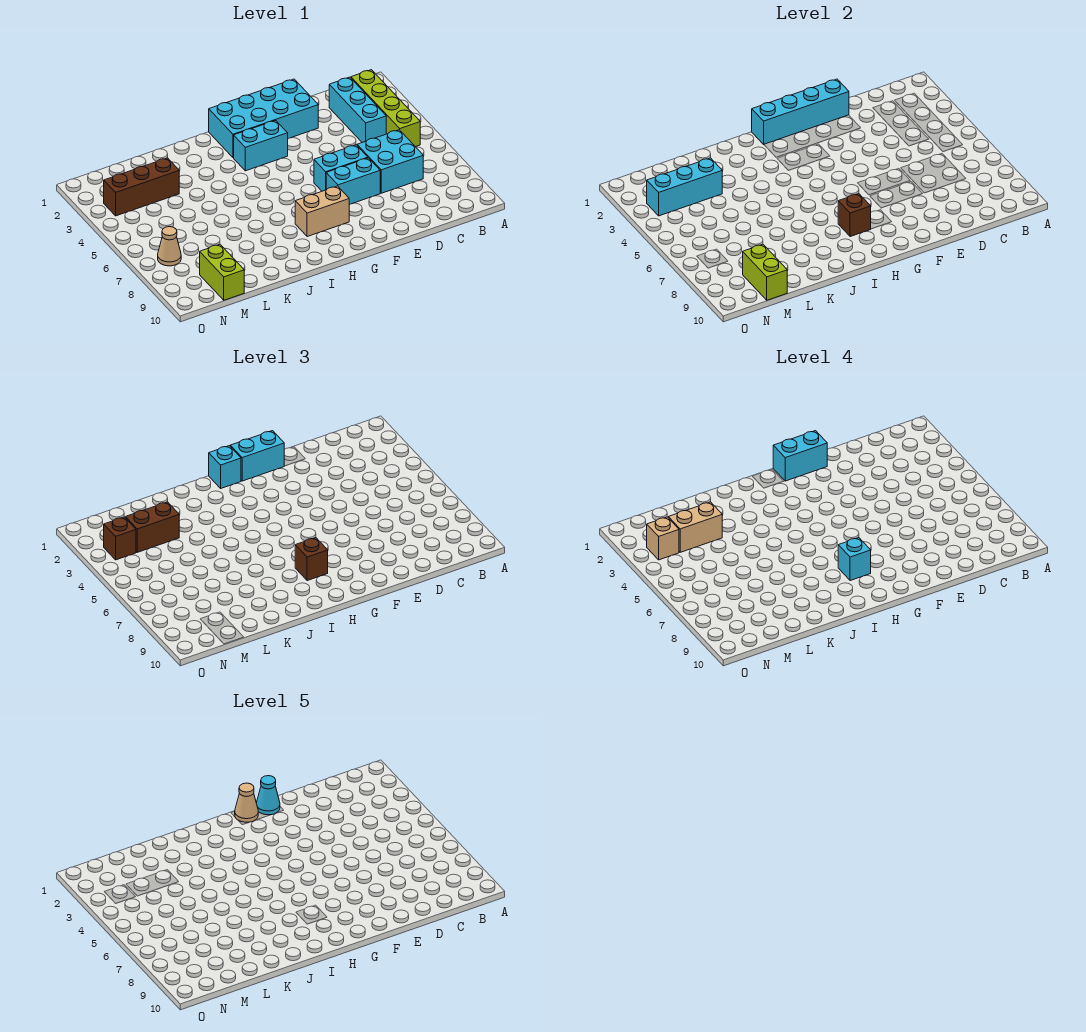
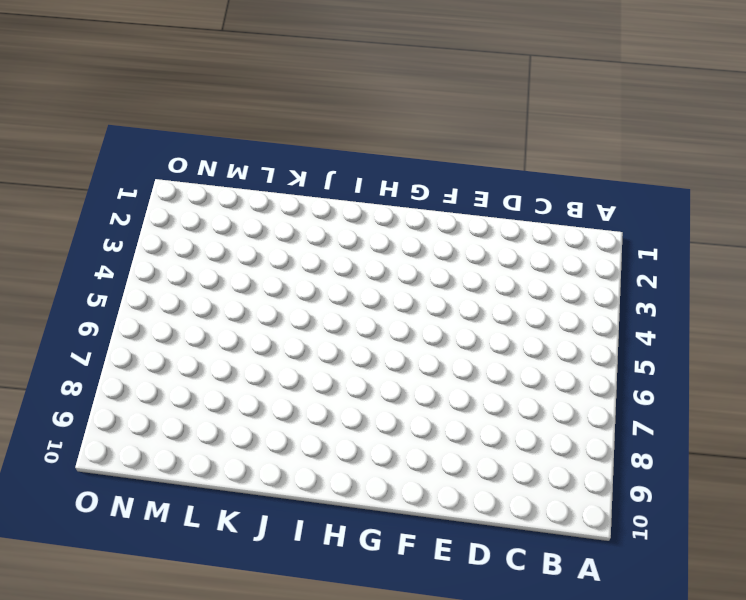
none -> lime brick B2:B5 level 1
none -> cyan brick C2:C4 level 1
none -> cyan brick C6:D7 level 1

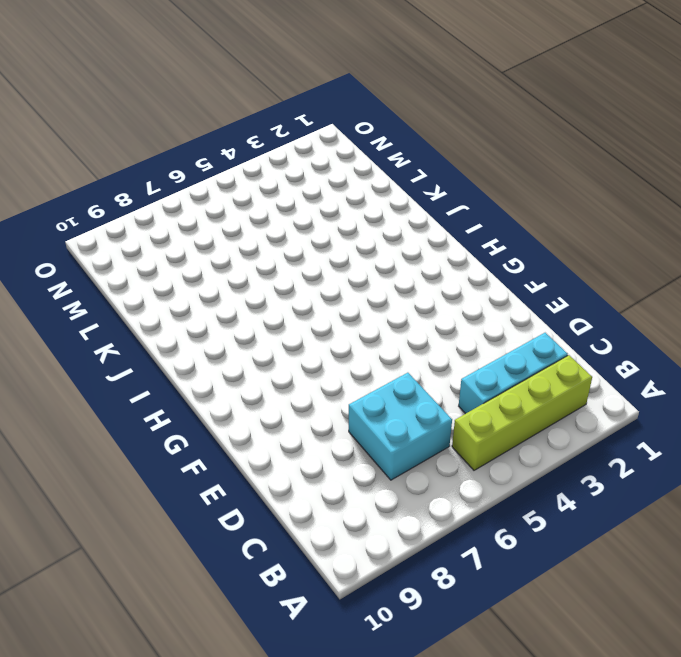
none -> cyan brick E1:H2 level 1
none -> cyan brick E6:F6 level 1
none -> cyan brick E7:F7 level 1

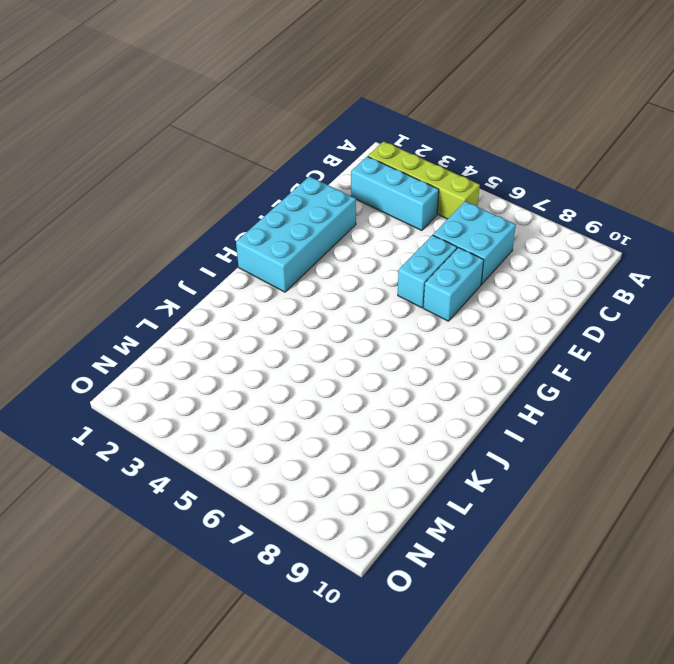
none -> cyan brick G3:H3 level 1
none -> tan brick G8:H8 level 1
none -> brown brick L3:N3 level 1

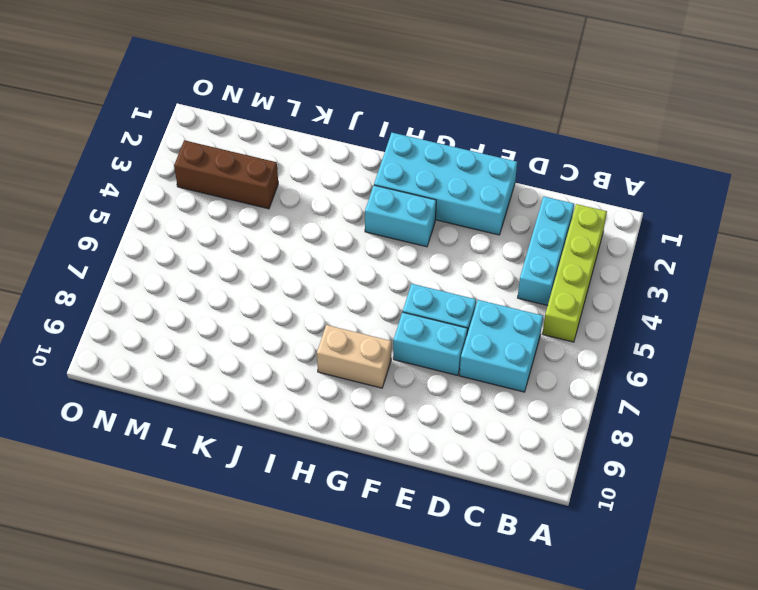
none -> lime brick M9:M10 level 1
none -> tan cone N7 level 1
none -> cyan brick E1:H1 level 2

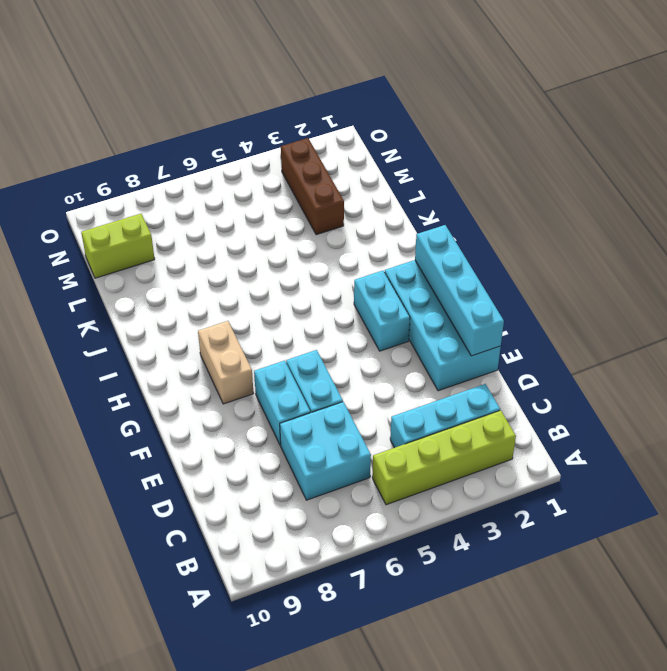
none -> tan cone N7 level 1
none -> brown brick H8 level 2
none -> cyan brick L3:N3 level 2

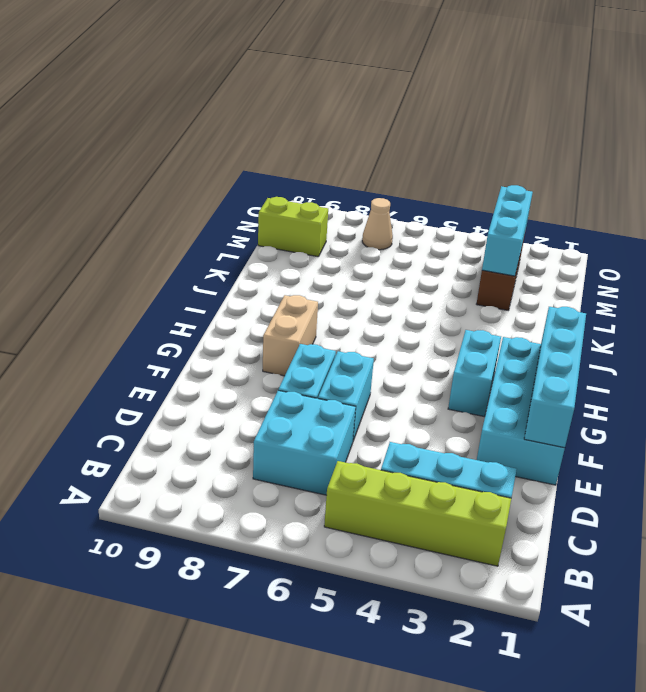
none -> brown brick H8 level 2
none -> lime brick M9:M10 level 2
none -> cyan brick F1:G1 level 3

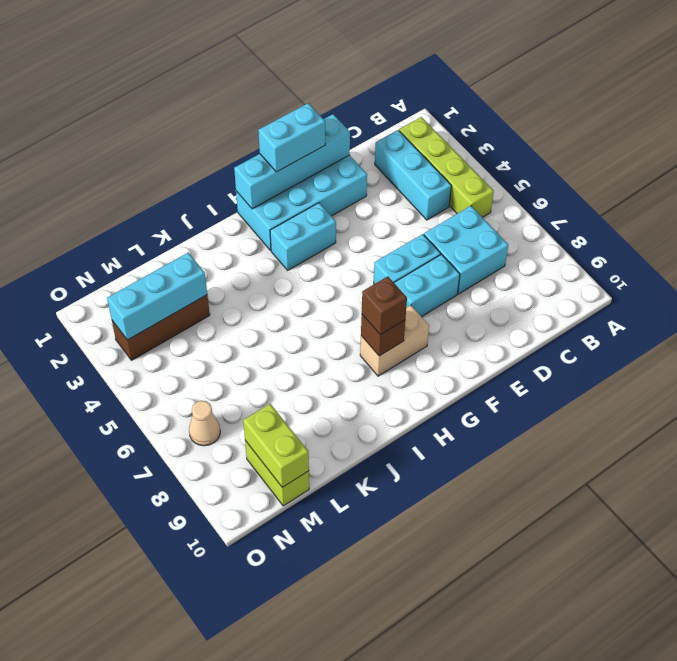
none -> cyan brick H1 level 3
none -> brown brick L3:M3 level 3
none -> brown brick N3 level 3

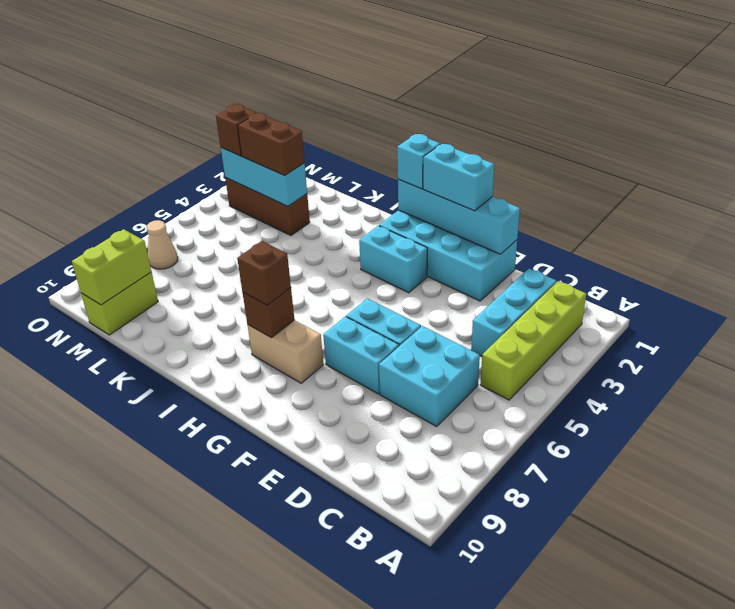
none -> cyan brick F1:G1 level 4
none -> cyan brick H8 level 4
none -> tan brick L3:M3 level 4

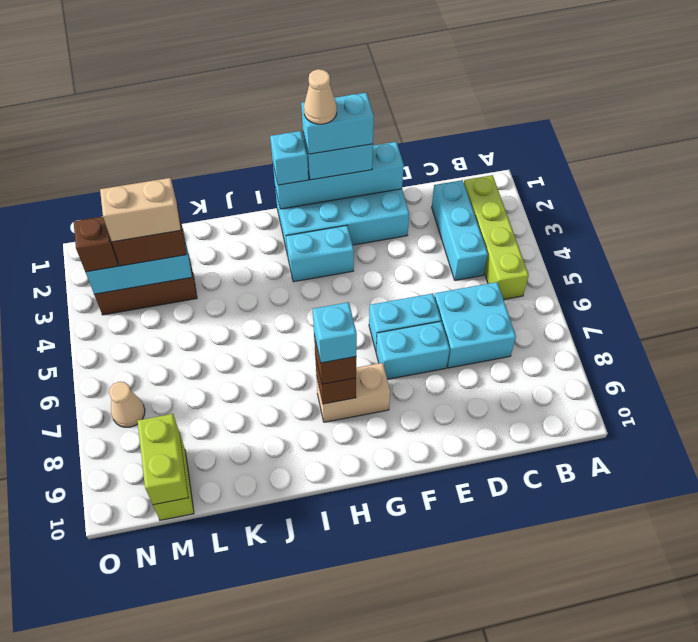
none -> tan brick N3 level 4
none -> cyan cone F1 level 5

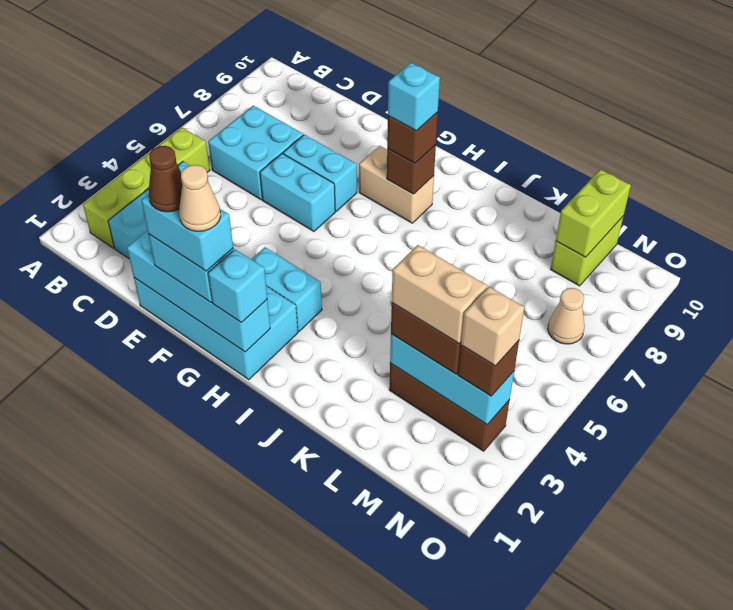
brown cone F1 level 5 -> cyan cone F1 level 5

